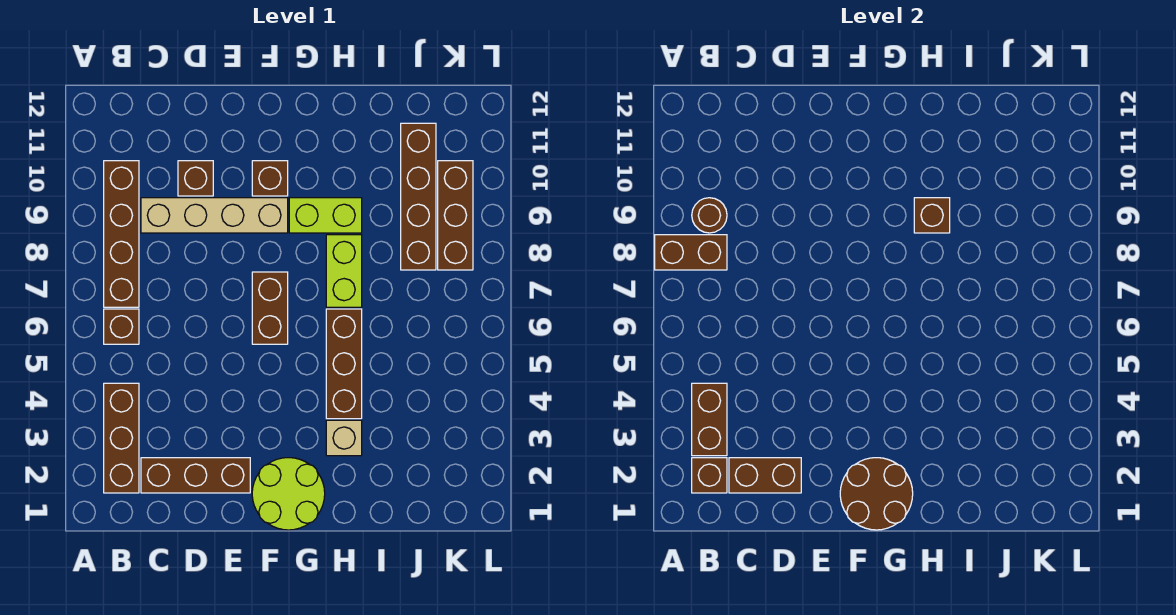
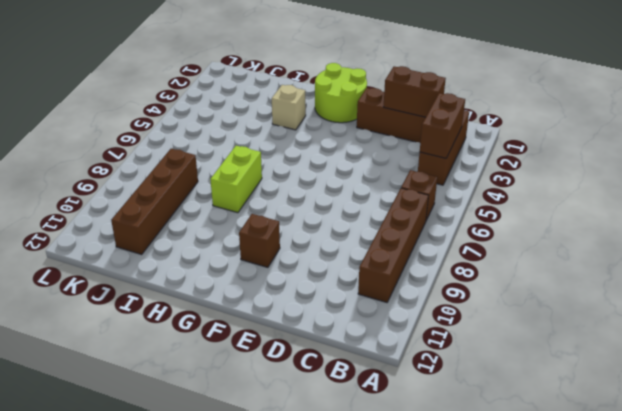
none -> tan brick C9:F9 level 1
none -> brown brick D10 level 1
none -> brown brick F6:F7 level 1

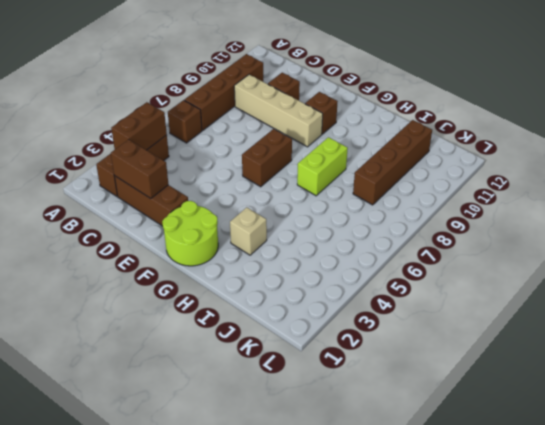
none -> lime brick G9:H9 level 1
none -> brown brick H4:H6 level 1
none -> brown brick K8:K10 level 1

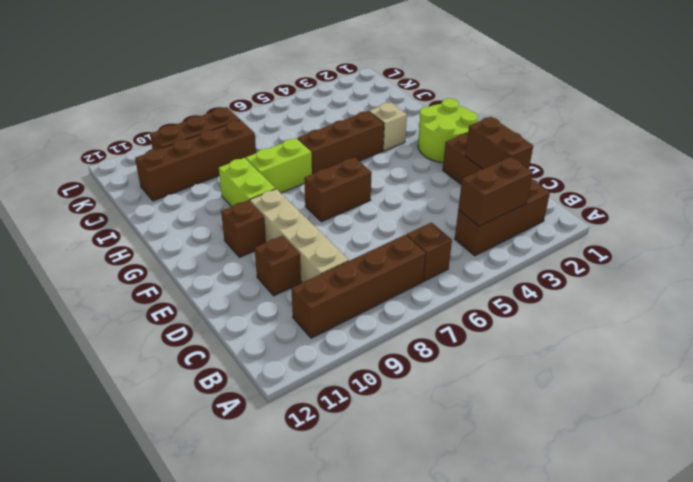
none -> brown brick A8:B8 level 2
none -> brown brick B2 level 2
none -> brown round brick B9 level 2

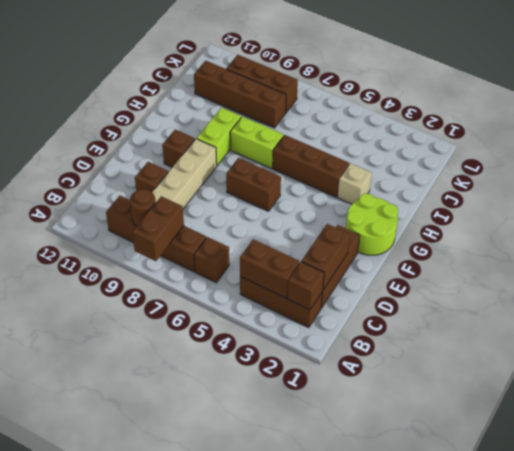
none -> brown round brick F1:G2 level 2
none -> brown brick H9 level 2

